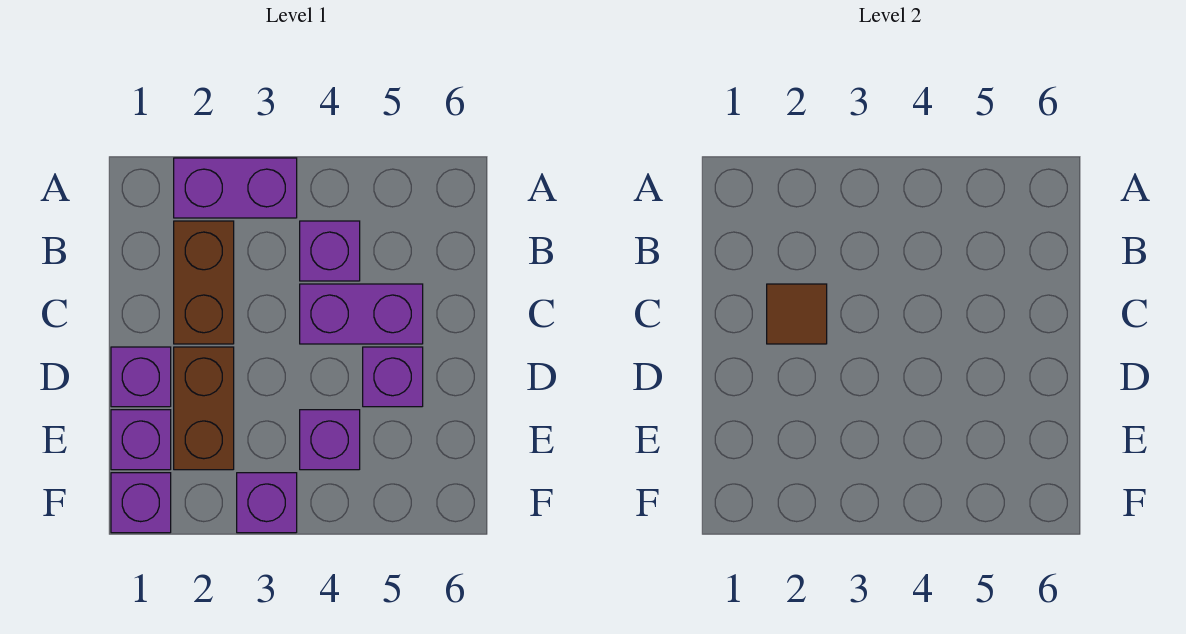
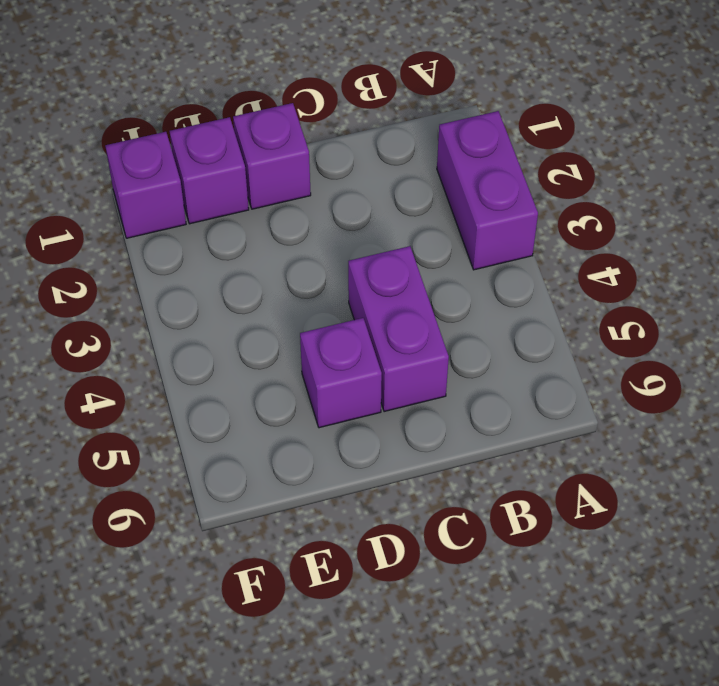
none -> brown brick B2:C2 level 1
none -> purple brick B4 level 1
none -> brown brick D2:E2 level 1

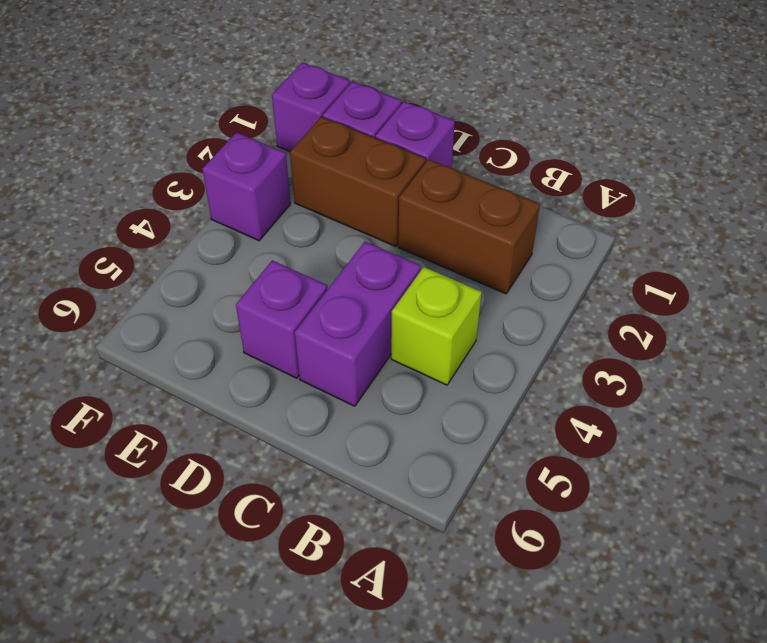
lime brick B4 level 1 -> purple brick B4 level 1
none -> purple brick A2:A3 level 1
none -> purple brick E4 level 1
none -> brown tile C2 level 2

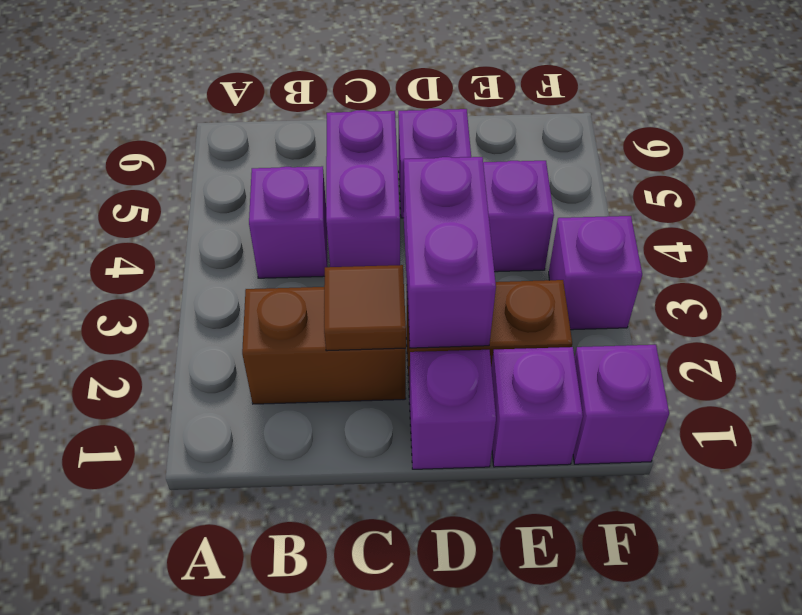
purple brick D2:D3 level 2 -> purple brick A2:A3 level 1

